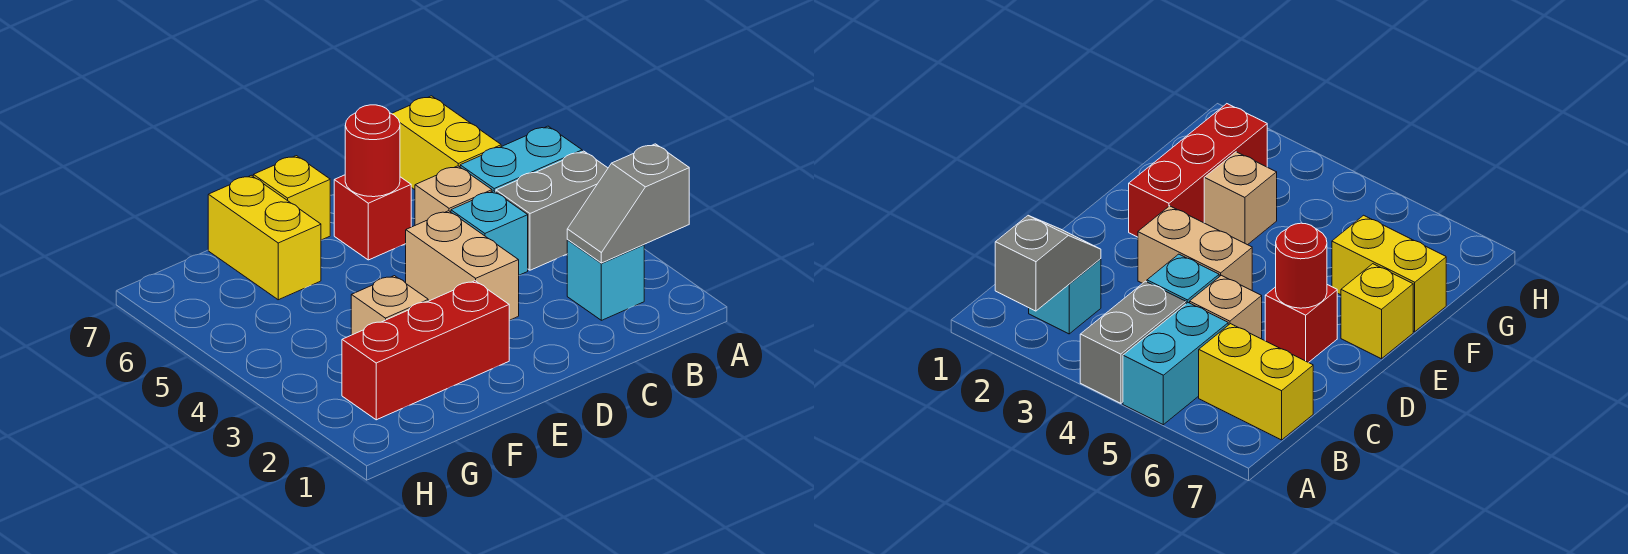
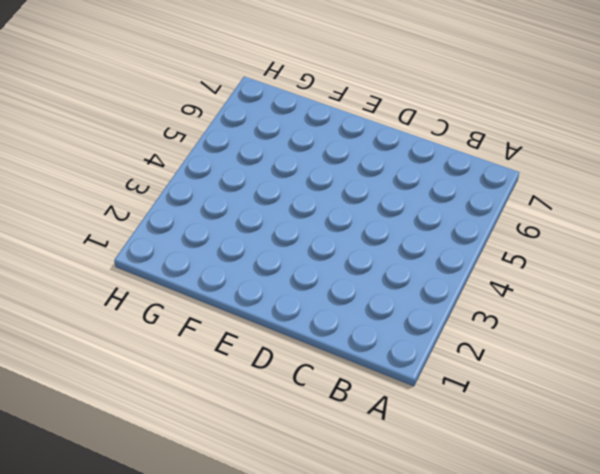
none -> grey brick A4:B4 level 1
none -> cyan brick A5:B5 level 1
none -> cyan brick B2 level 1

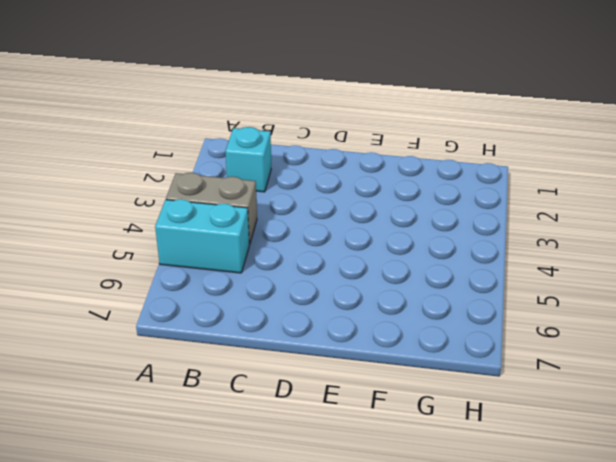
none -> yellow brick B6:B7 level 1
none -> cyan brick C4 level 1
none -> tan brick C5 level 1

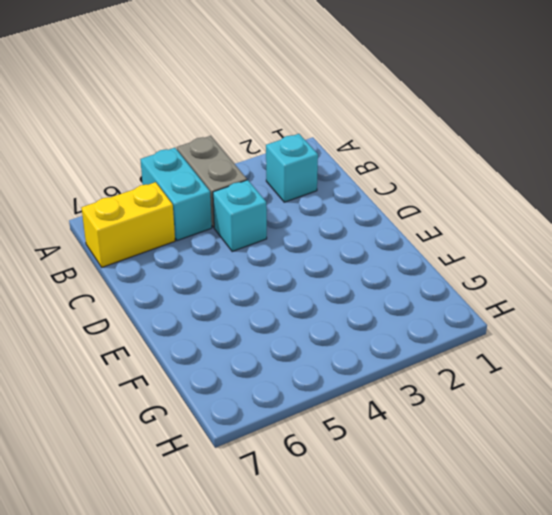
none -> tan brick C5 level 1
none -> tan brick D3:D4 level 1
none -> red brick D6 level 1

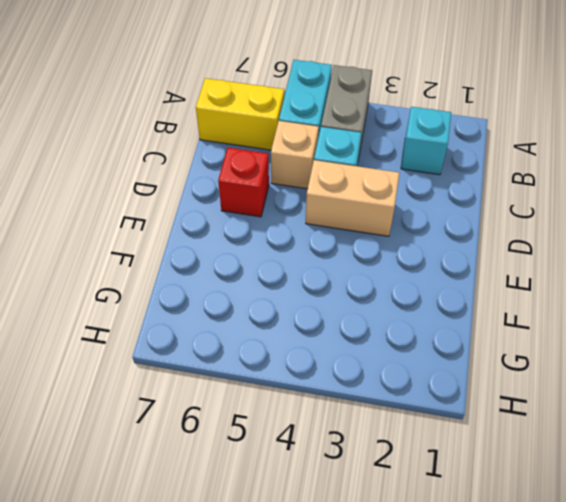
none -> red brick E2:G2 level 1
none -> yellow brick E7 level 1
none -> tan brick F3 level 1

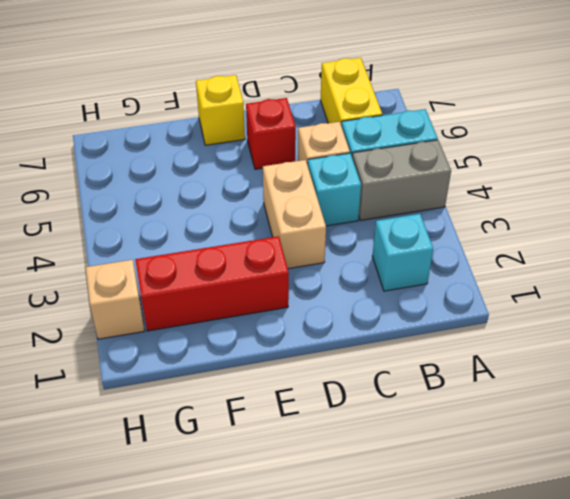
tan brick H2 level 1 -> tan brick F3 level 1
none -> yellow brick F6:F7 level 1
none -> grey slope A2:B2 level 2 top A
none -> red round brick D6 level 2

